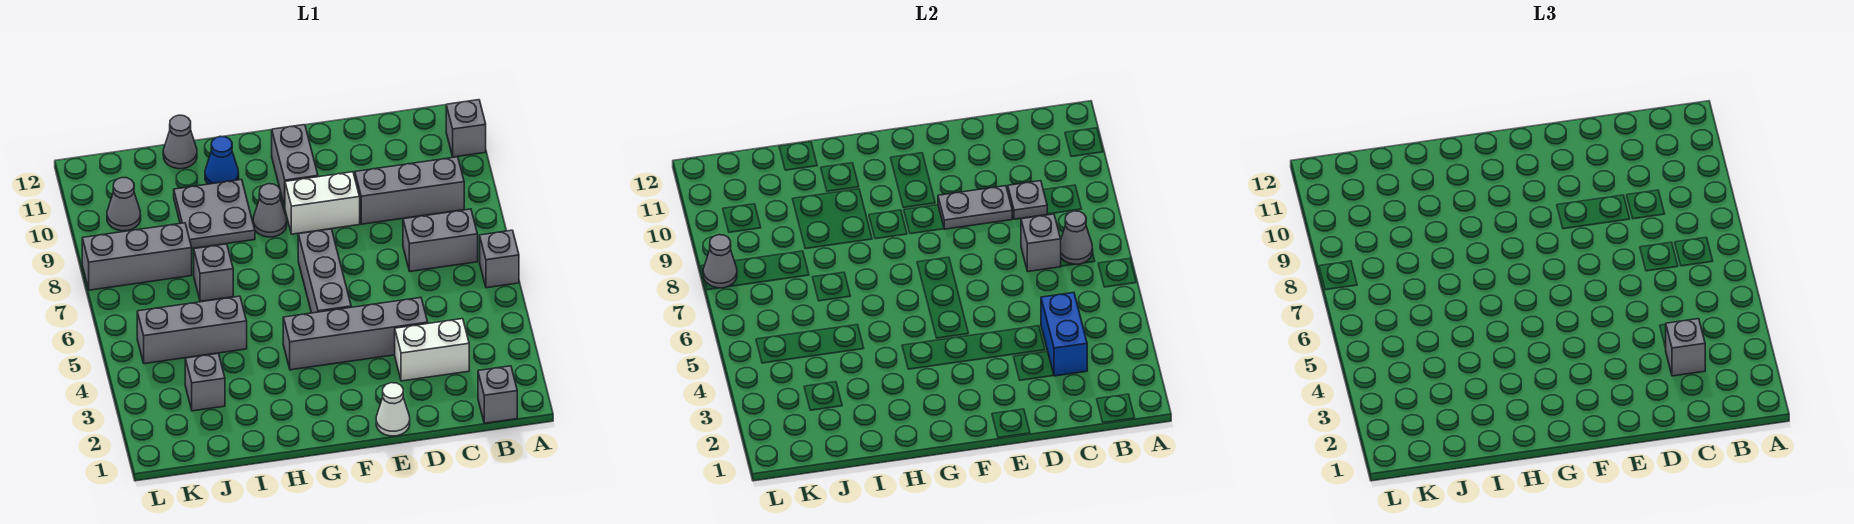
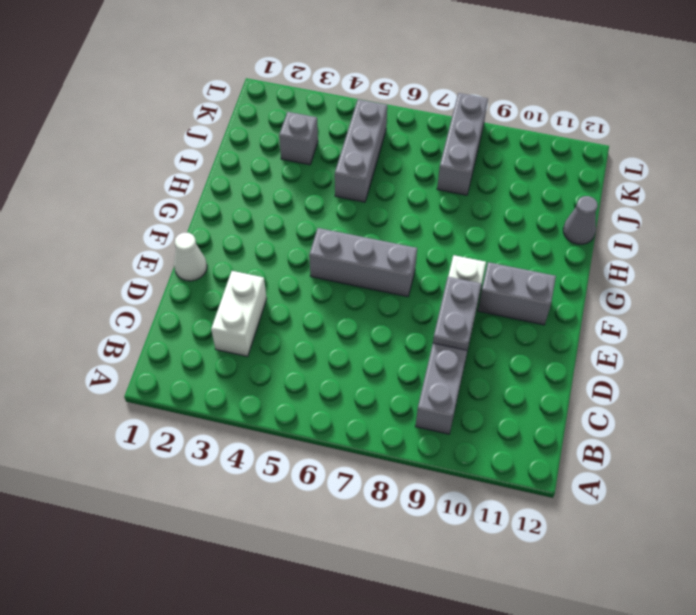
none -> grey brick A6 level 1
none -> grey brick A11 level 1
none -> grey brick B1 level 1

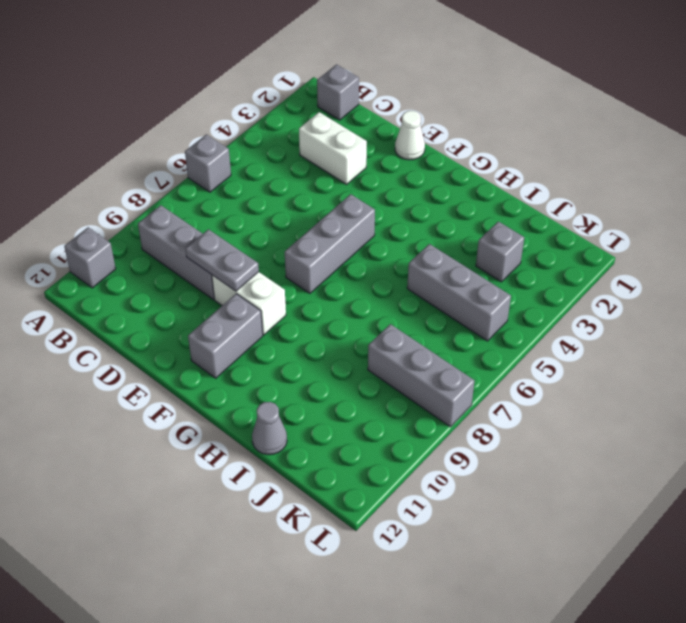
none -> grey brick B7:C7 level 1
none -> grey brick D4:G4 level 1
none -> grey cone G9 level 1

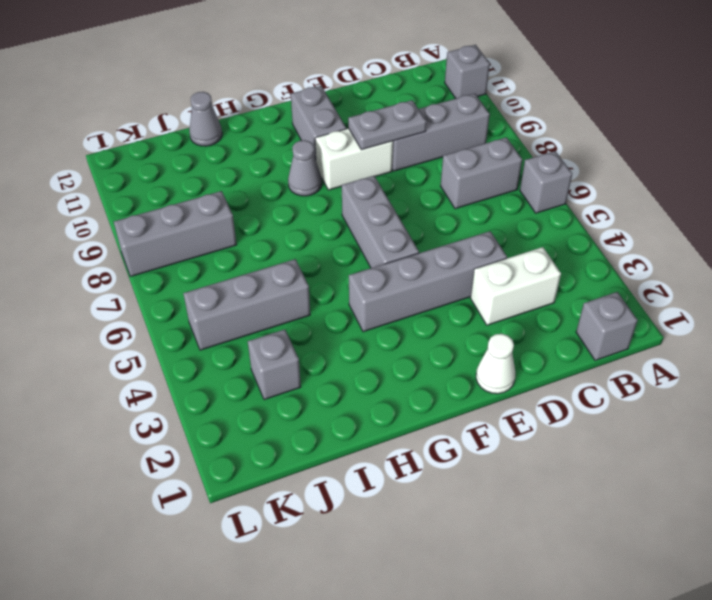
none -> grey plate H9:I10 level 1
none -> blue cone H11 level 1
none -> grey brick I7 level 1

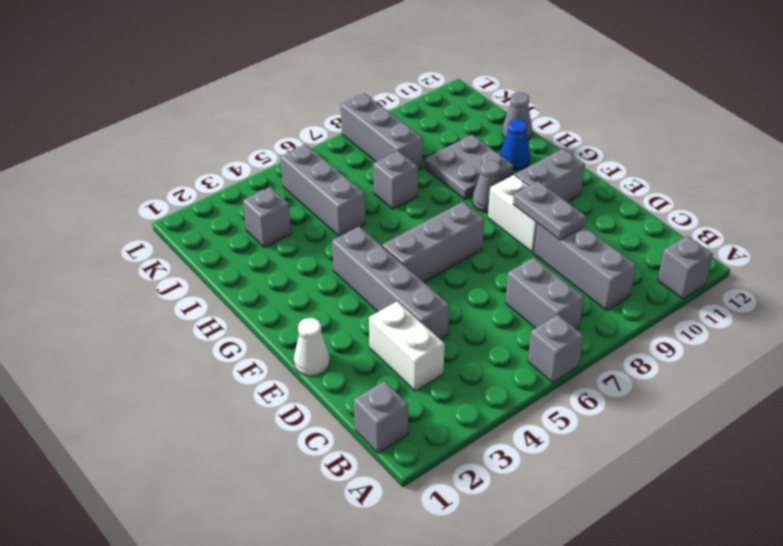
none -> grey cone K10 level 1
none -> grey cone B7 level 2
none -> blue brick C3:C4 level 2

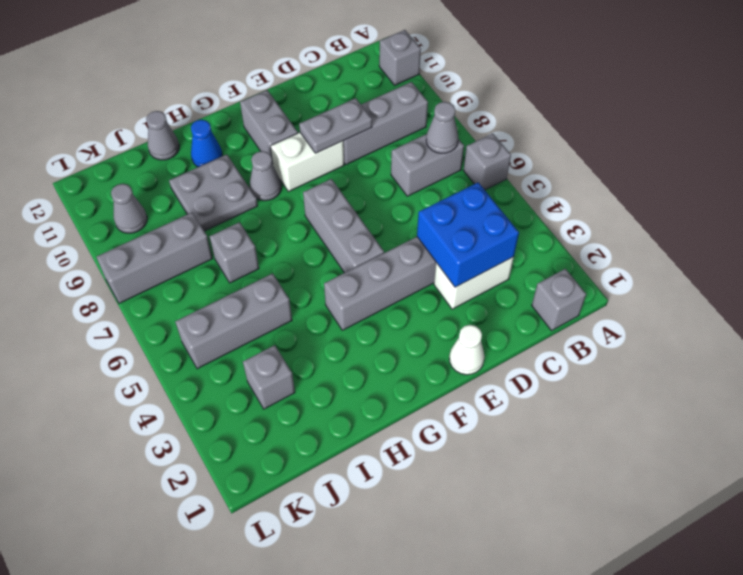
blue brick C3:D4 level 2 -> blue brick C3:C4 level 2
none -> grey brick C7 level 2
none -> grey plate C9 level 2
none -> grey cone L8 level 2

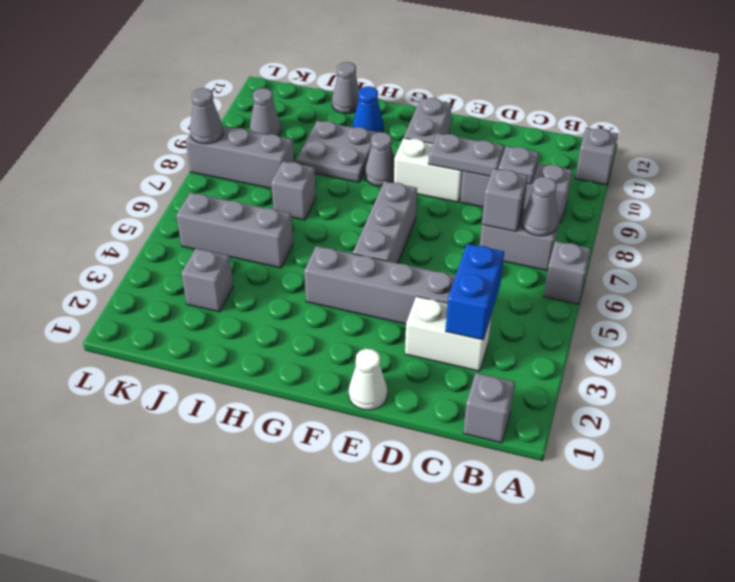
none -> grey brick C3 level 3

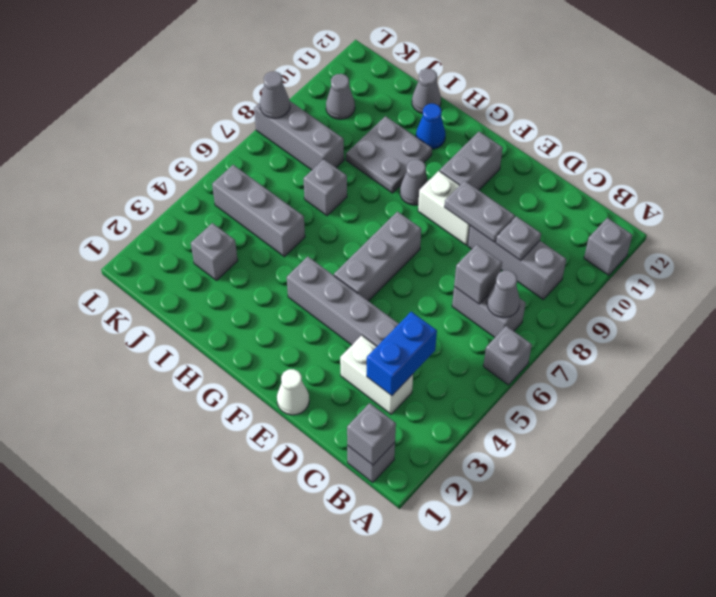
grey brick B1 level 2 -> grey brick C3 level 3

